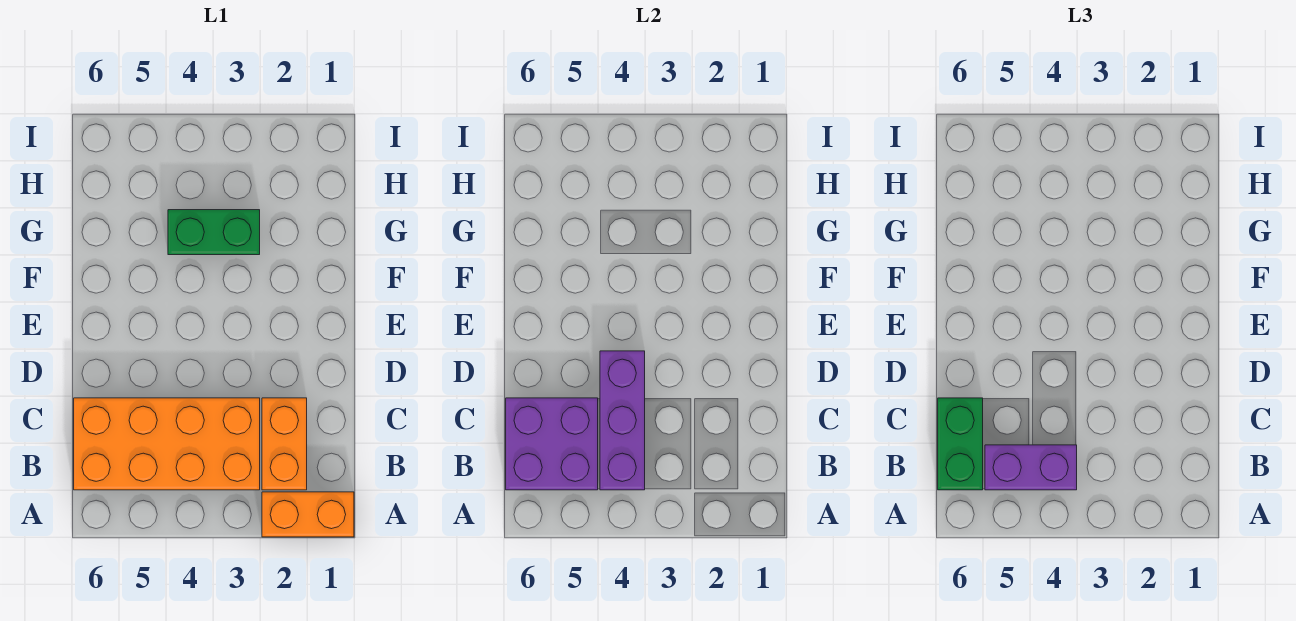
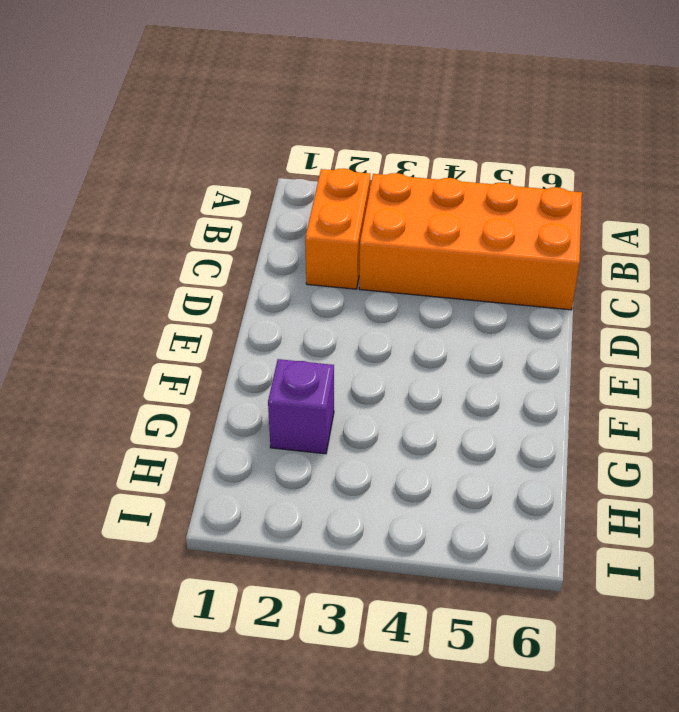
purple brick G2 level 1 -> none
none -> orange brick A1:A2 level 1
none -> green brick G3:G4 level 1

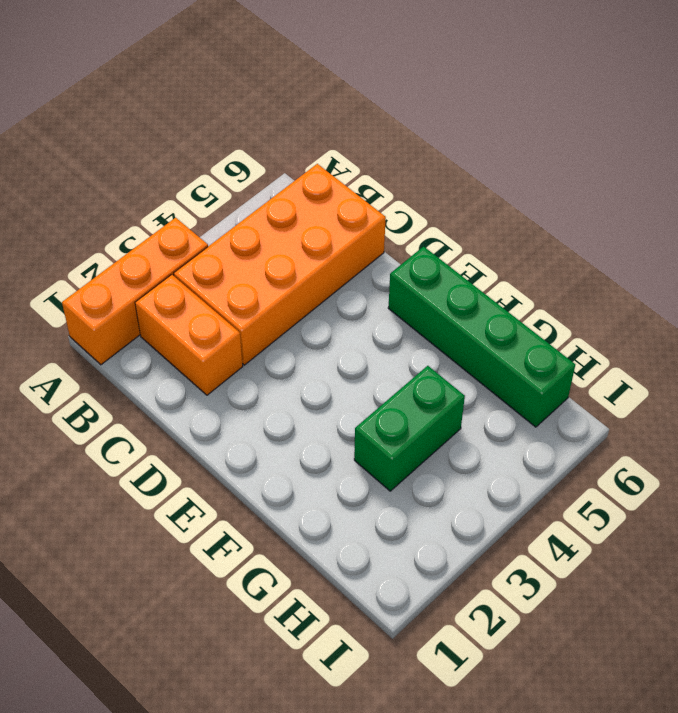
orange brick A1:A3 level 1 -> orange brick A1:A2 level 1
green brick E6:H6 level 1 -> none
none -> purple brick B4:D4 level 2
none -> purple brick B5:C6 level 2

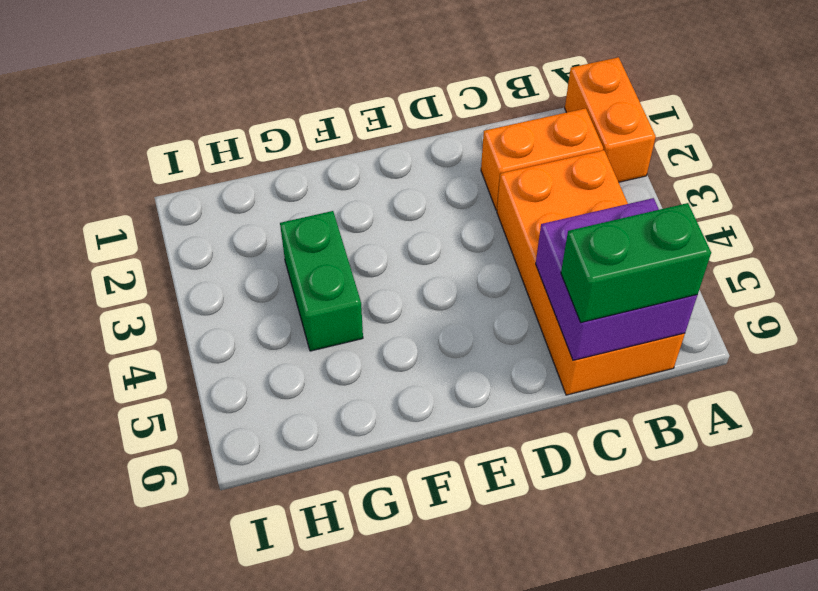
none -> purple brick B4:D4 level 2
none -> purple brick B4:B5 level 3

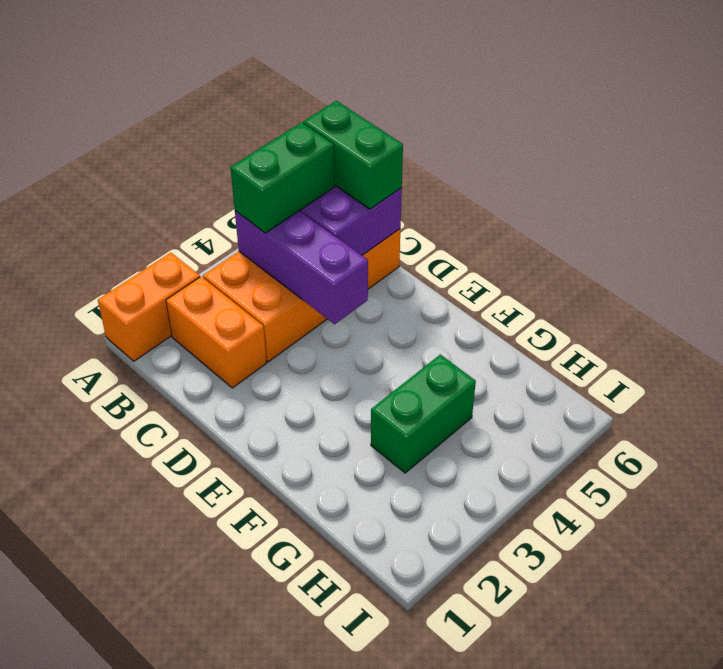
green brick B4:B5 level 3 -> purple brick B4:B5 level 3

